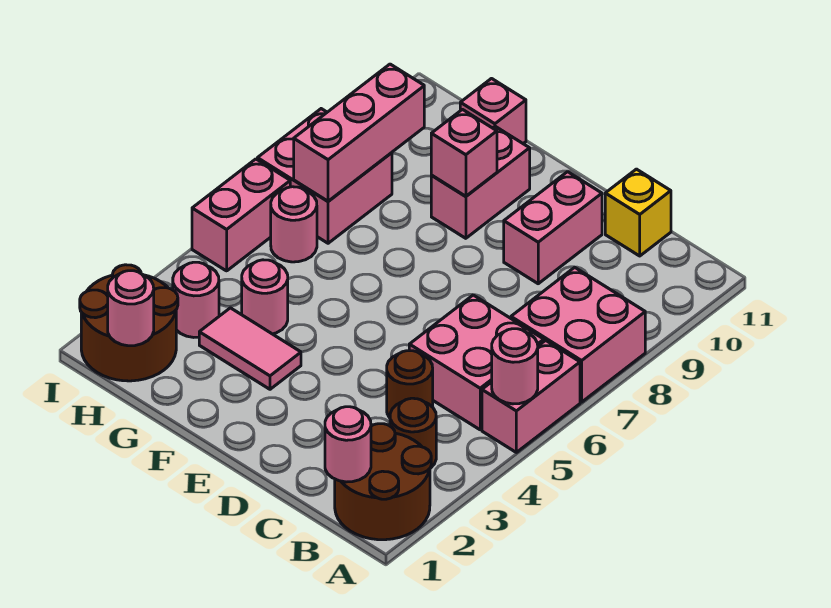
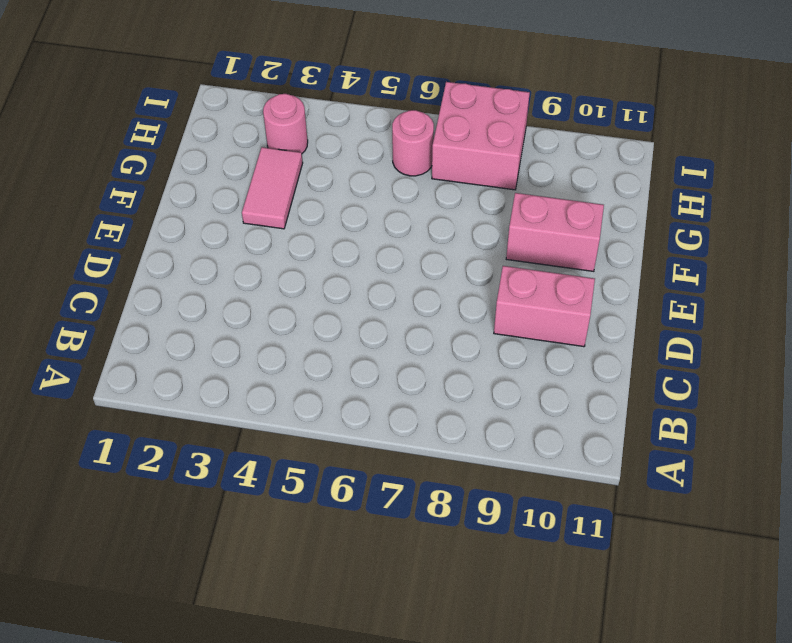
none -> brown round brick A1:B2 level 1
none -> pink brick A5:A6 level 1
none -> pink brick A7:B8 level 1

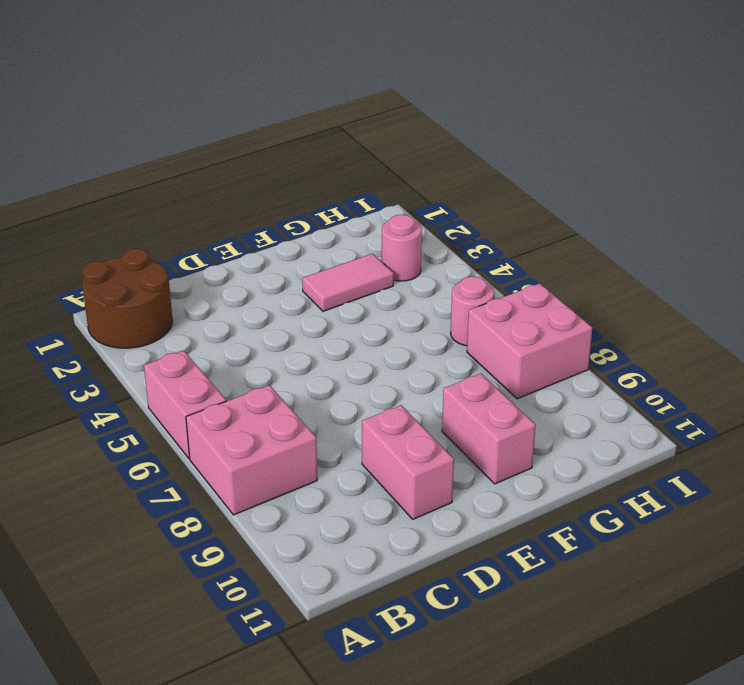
none -> brown round brick B3 level 1
none -> pink brick B5:C6 level 1
none -> brown round brick C4 level 1

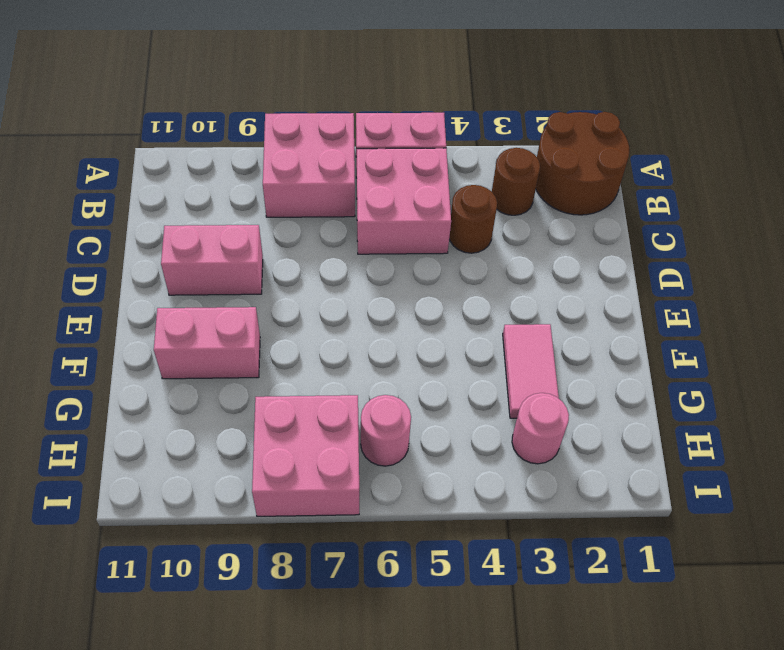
none -> yellow brick C11 level 1
none -> pink round brick G4 level 1
none -> pink brick G11 level 1

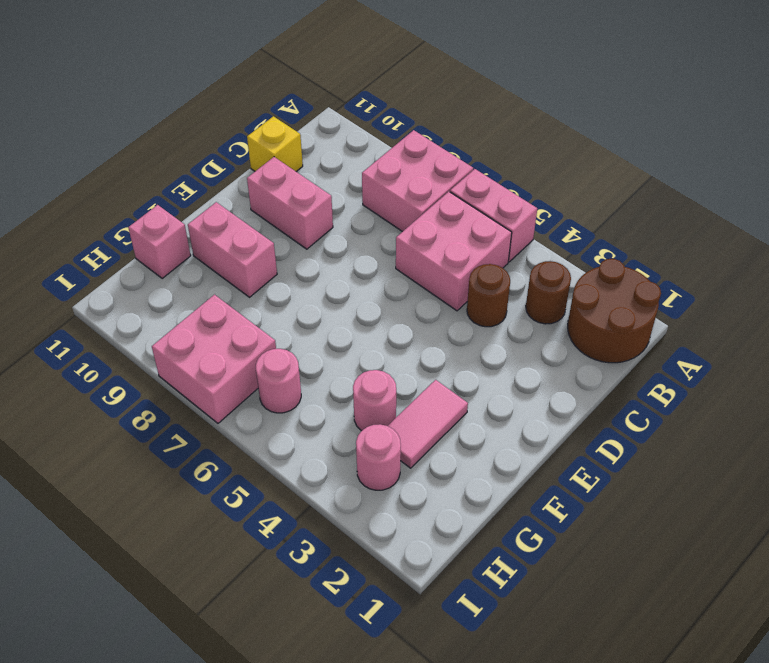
none -> brown round brick H1:I2 level 1
none -> pink brick I5:I6 level 1
none -> pink round brick A5 level 2

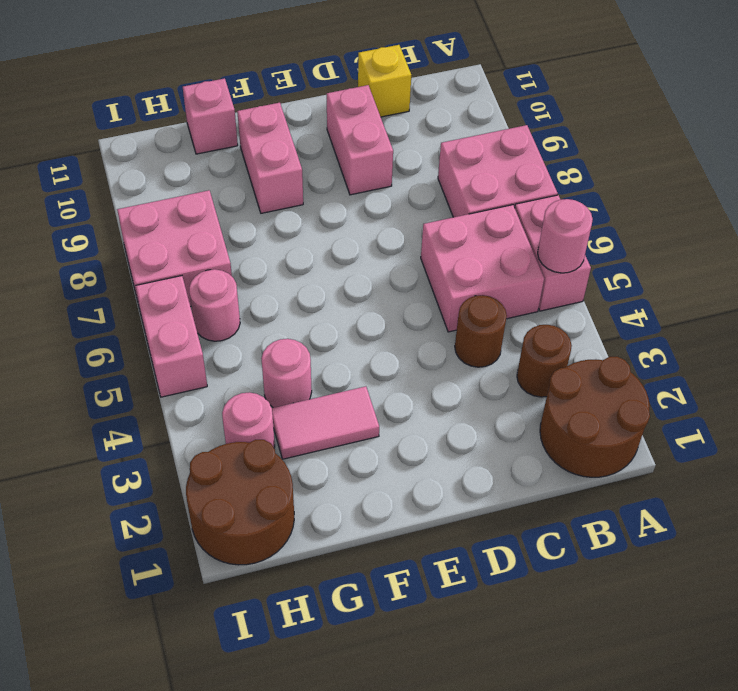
none -> pink round brick B1 level 2
none -> pink brick F9 level 2
none -> pink round brick H1 level 2

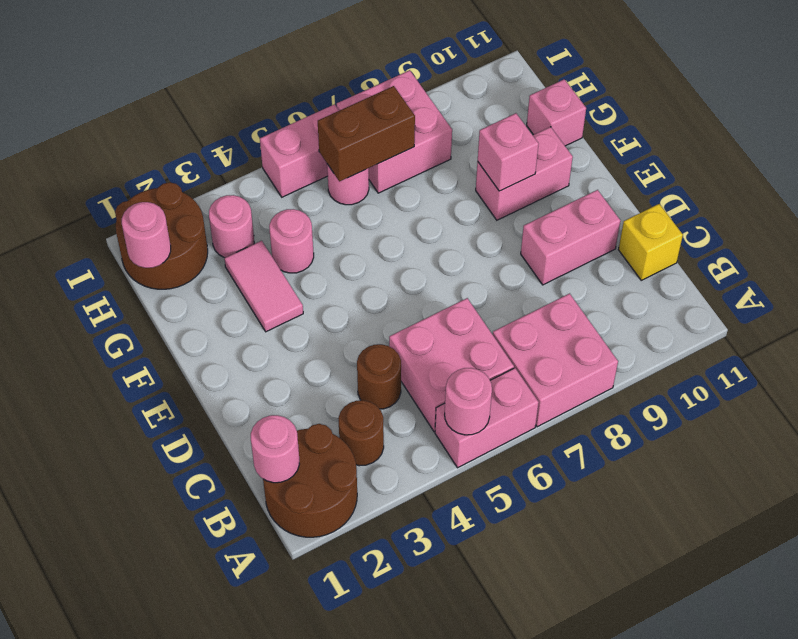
brown brick H6:H7 level 2 -> pink brick H7:H9 level 2

